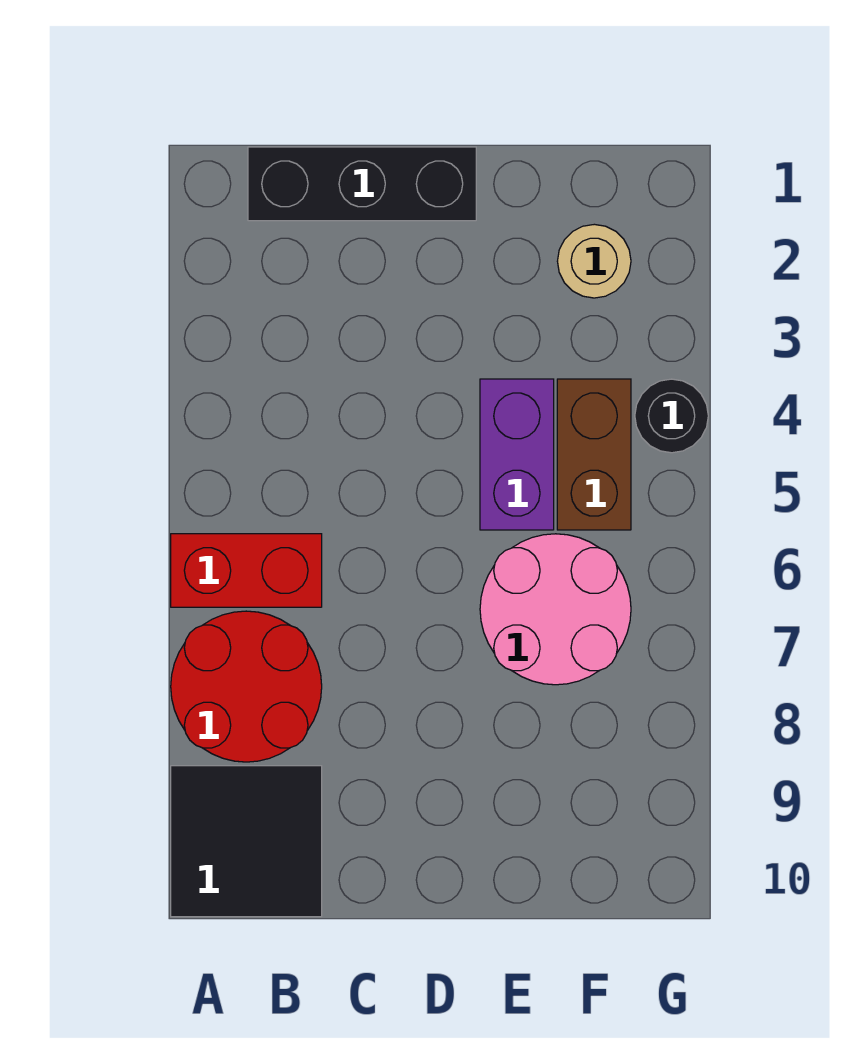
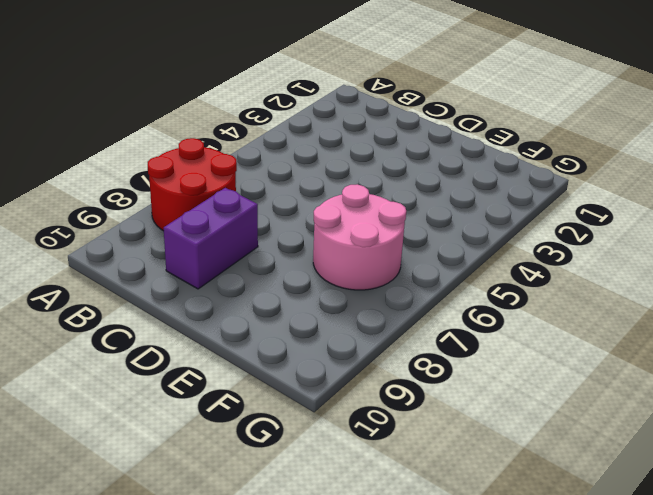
purple brick C8:C9 level 1 -> purple brick E4:E5 level 1
none -> red brick A6:B6 level 1
none -> black tile A9:B10 level 1

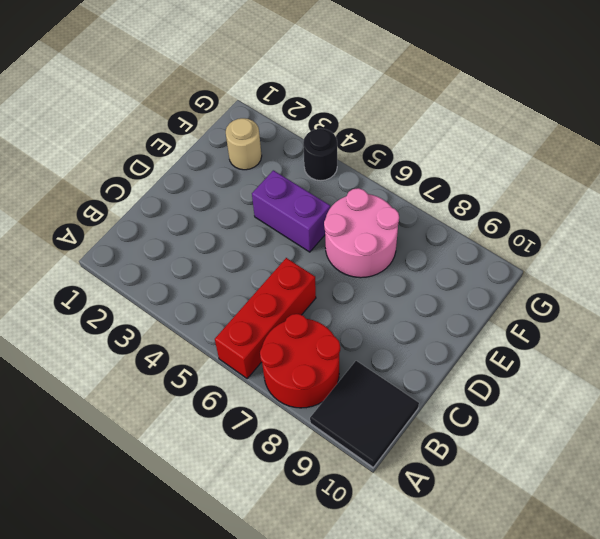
red brick A6:C6 level 1 -> red brick A6:B6 level 1
none -> black brick B1:D1 level 1
none -> brown brick F4:F5 level 1

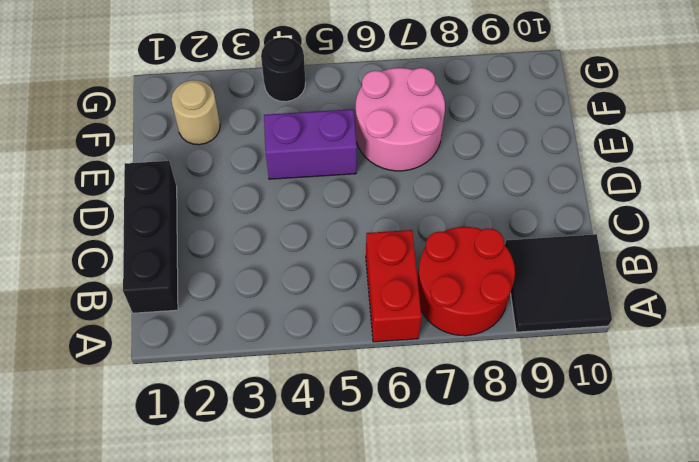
none -> brown brick F4:F5 level 1

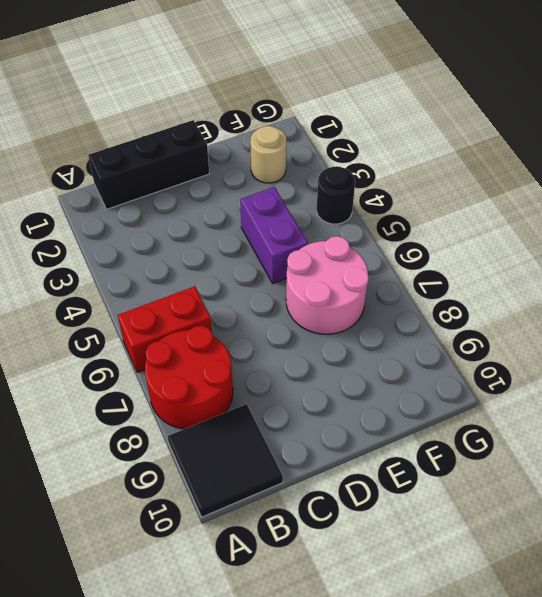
none -> brown brick F4:F5 level 1

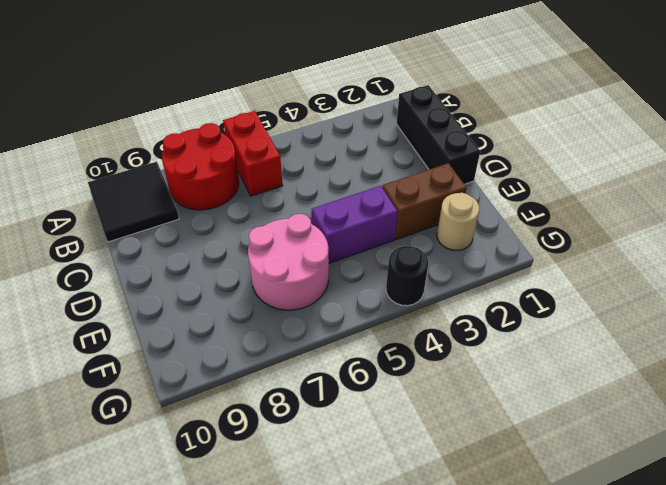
brown brick E2:E3 level 1 -> brown brick F4:F5 level 1

